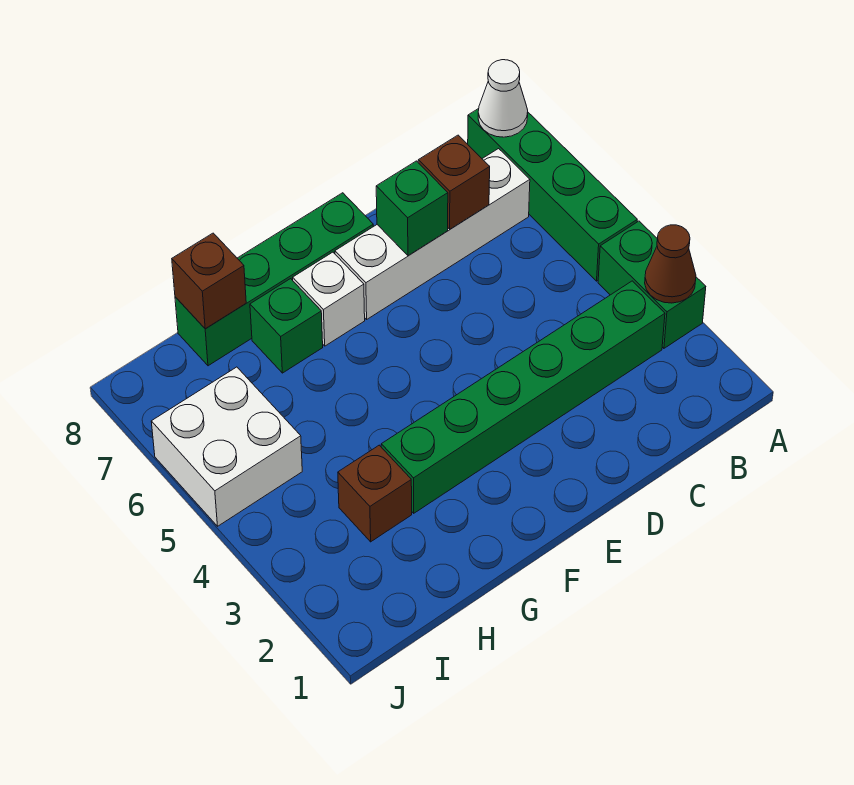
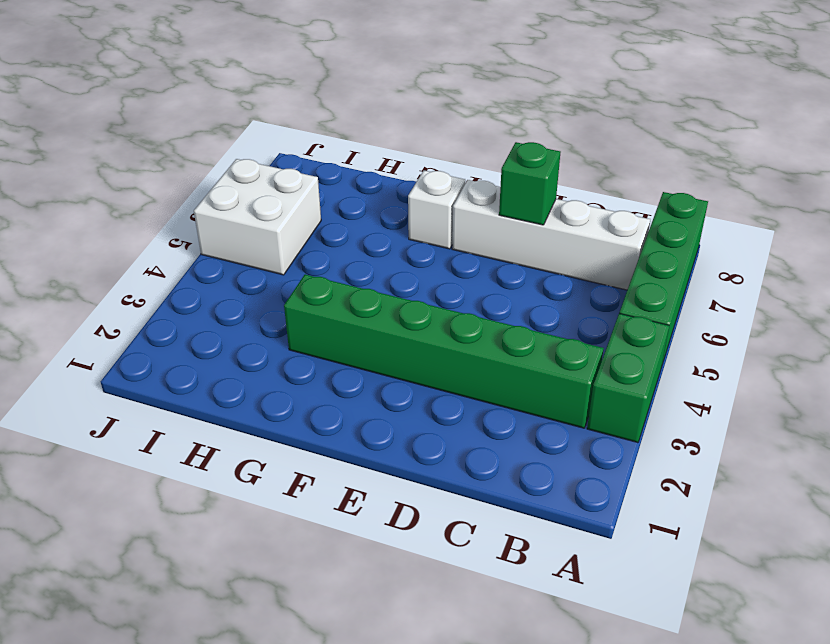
none -> green brick E8:H8 level 1
none -> green brick G7 level 1
none -> brown brick H3 level 1

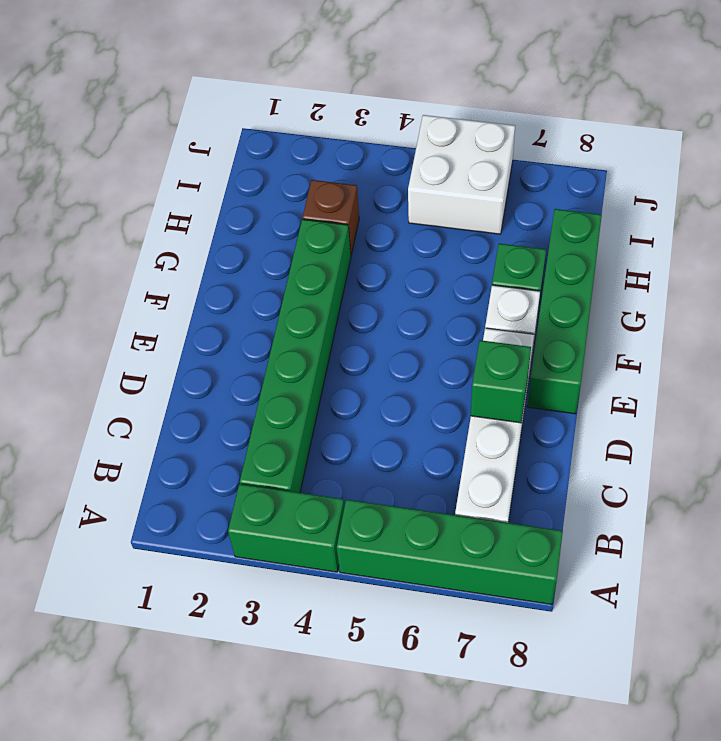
none -> brown cone A3 level 2
none -> white cone A8 level 2
none -> brown brick C7 level 2

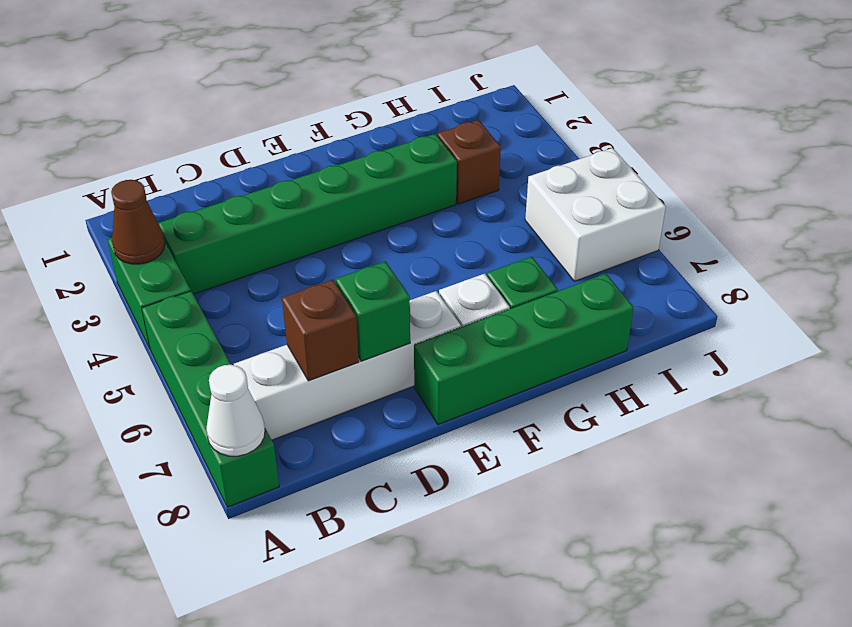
none -> brown brick H8 level 2

